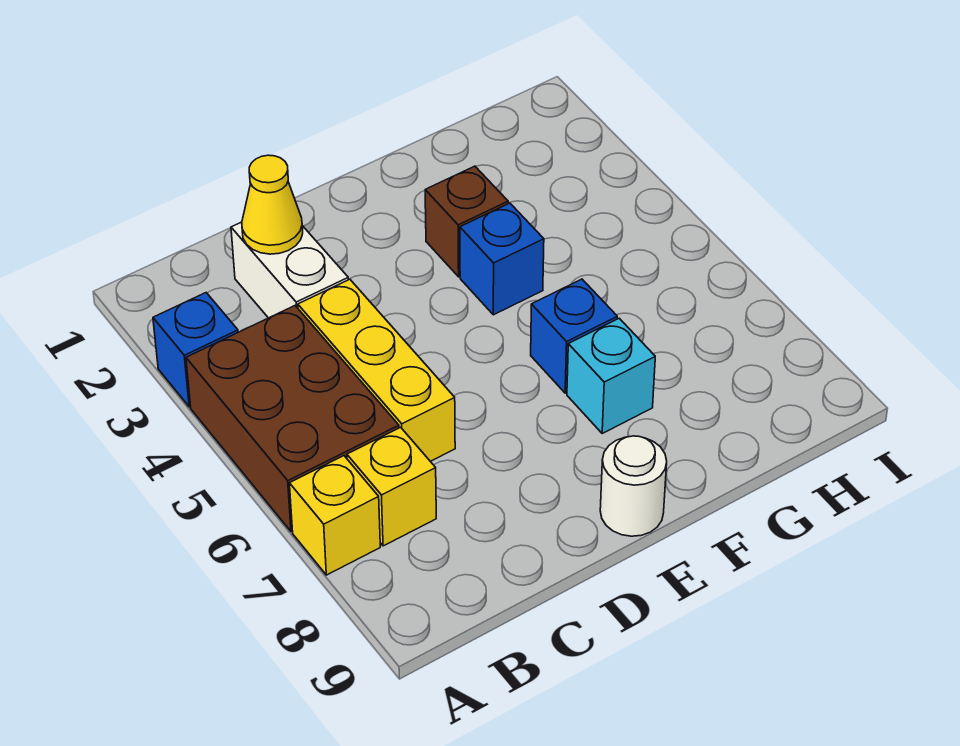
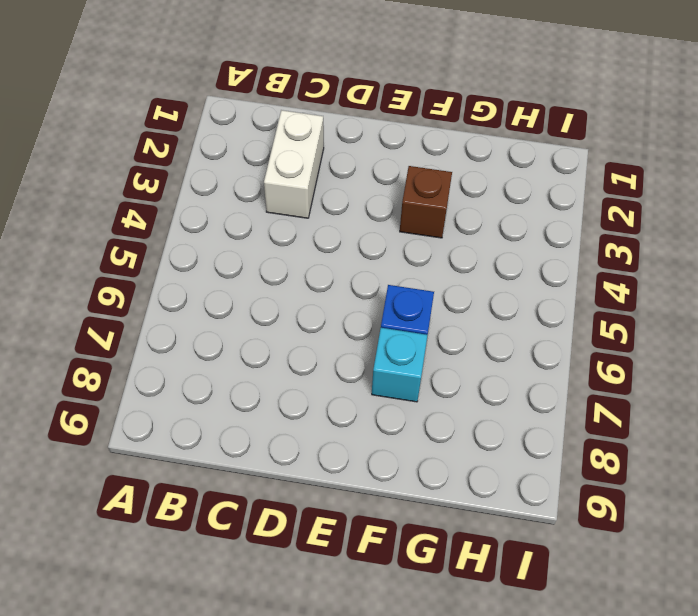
none -> blue brick A3 level 1
none -> brown brick A4:B6 level 1
none -> yellow brick A7 level 1

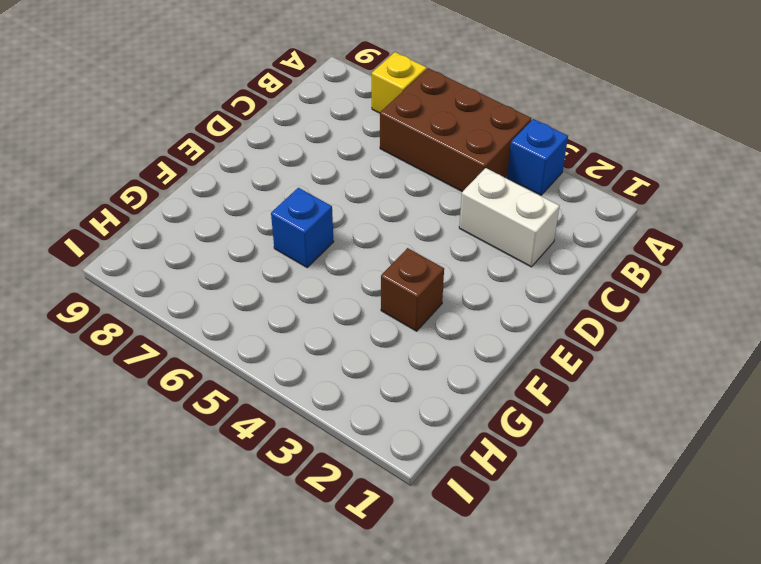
none -> yellow brick B7 level 1
none -> yellow brick C4:C6 level 1
none -> white round brick E9 level 1

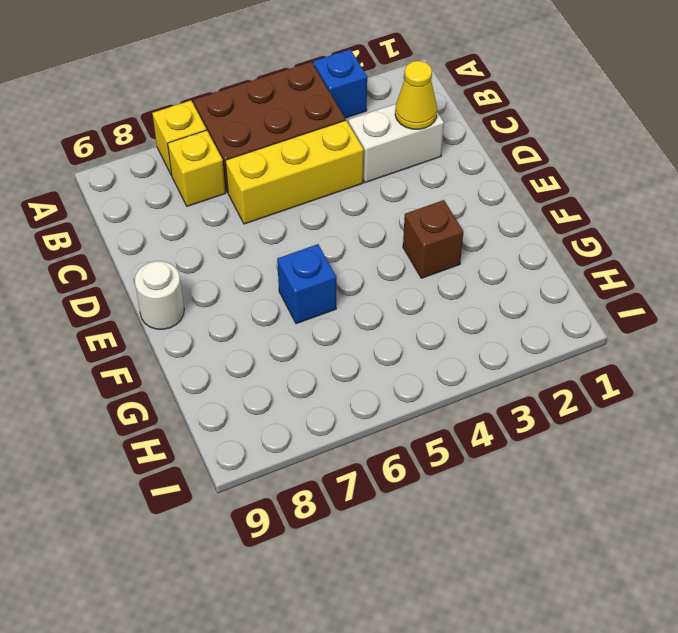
none -> blue brick F4 level 1
none -> cyan brick F7 level 1

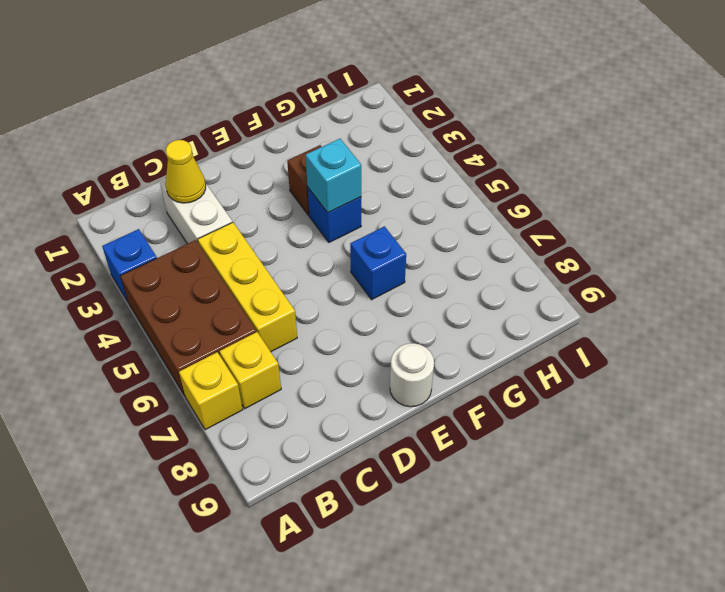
cyan brick F4 level 2 -> cyan brick F7 level 1

